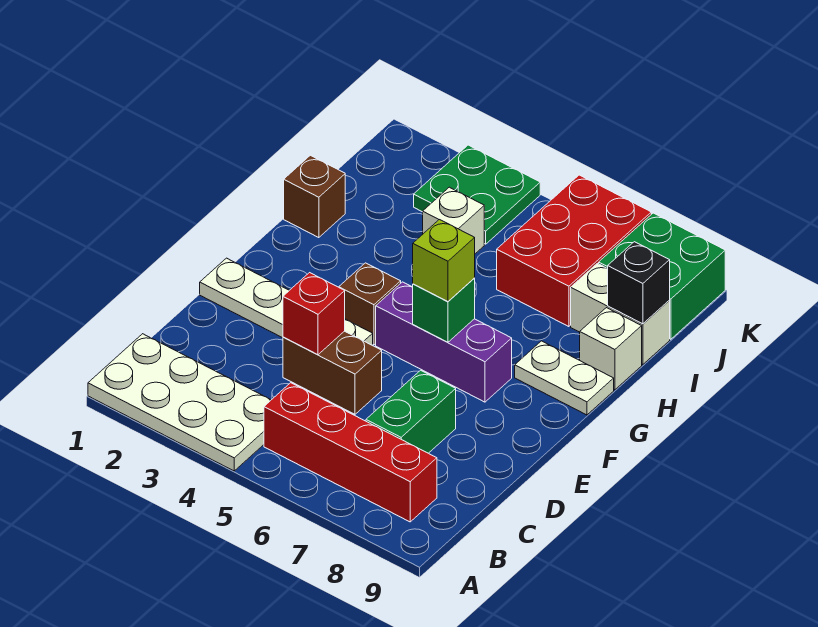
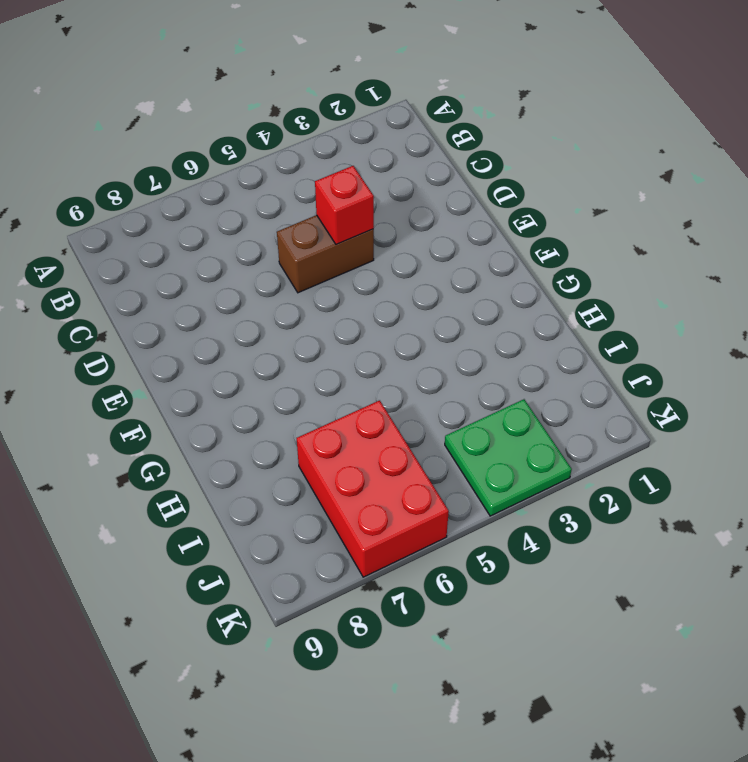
none -> white plate A1:B4 level 1
none -> red brick B5:B8 level 1
none -> green brick C7:D7 level 1

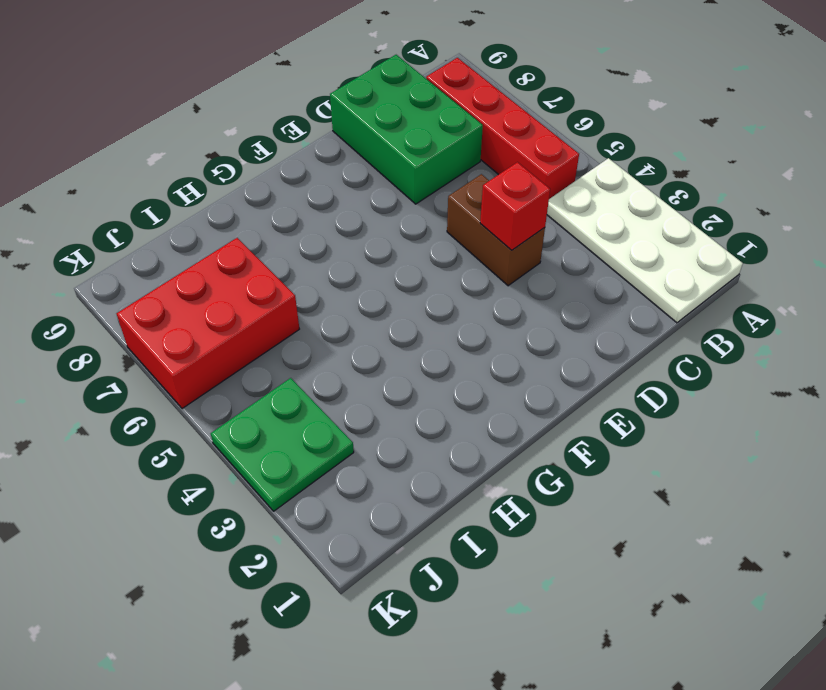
green brick C7:D9 level 1 -> green brick C7:D7 level 1
none -> white plate E1:E4 level 1
none -> brown brick F4 level 1
none -> purple brick F5:F7 level 1

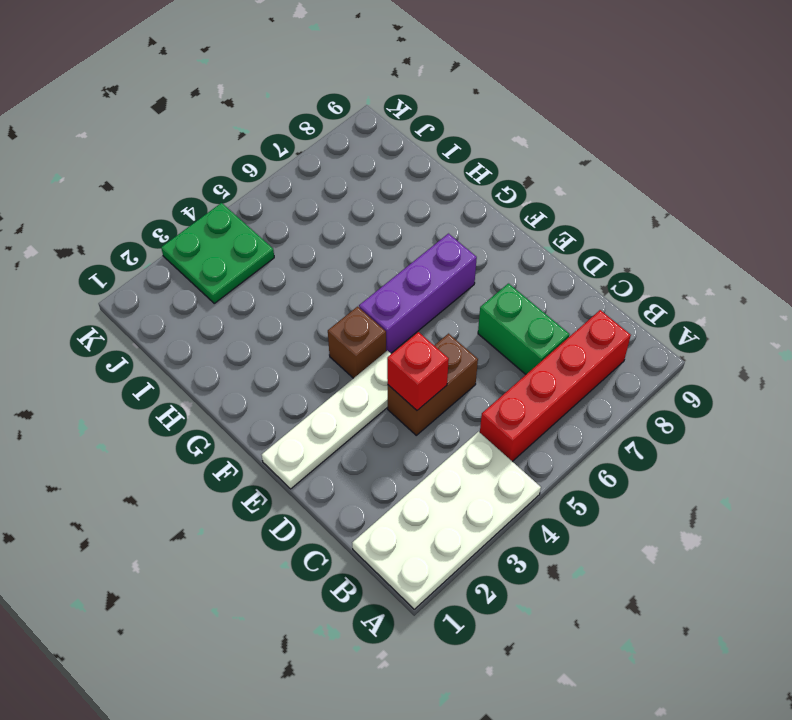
none -> white plate G8:G9 level 1
none -> brown brick H1 level 1
none -> white brick H9 level 1

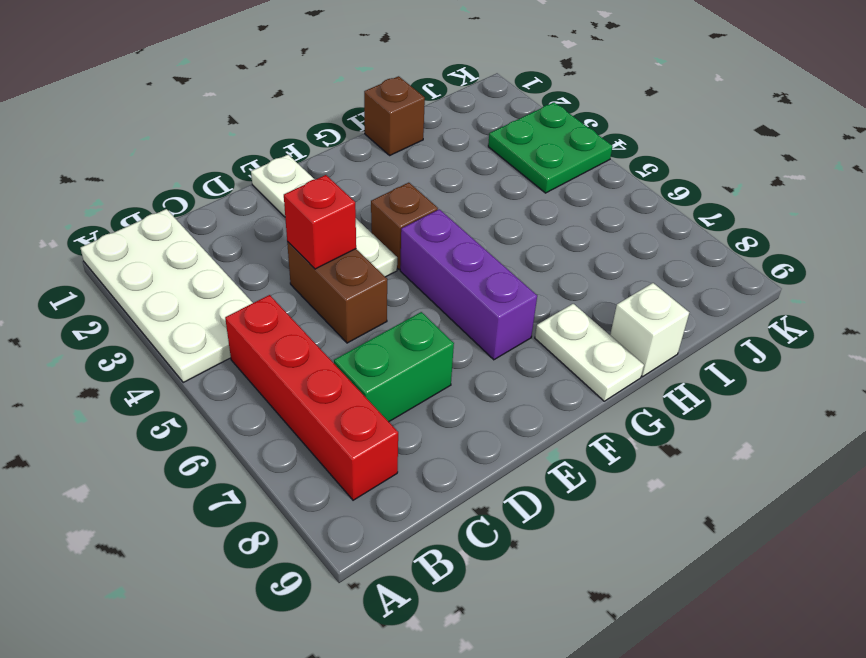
none -> white brick I4 level 1
none -> red brick I6:K7 level 1
none -> white brick I8:I9 level 1

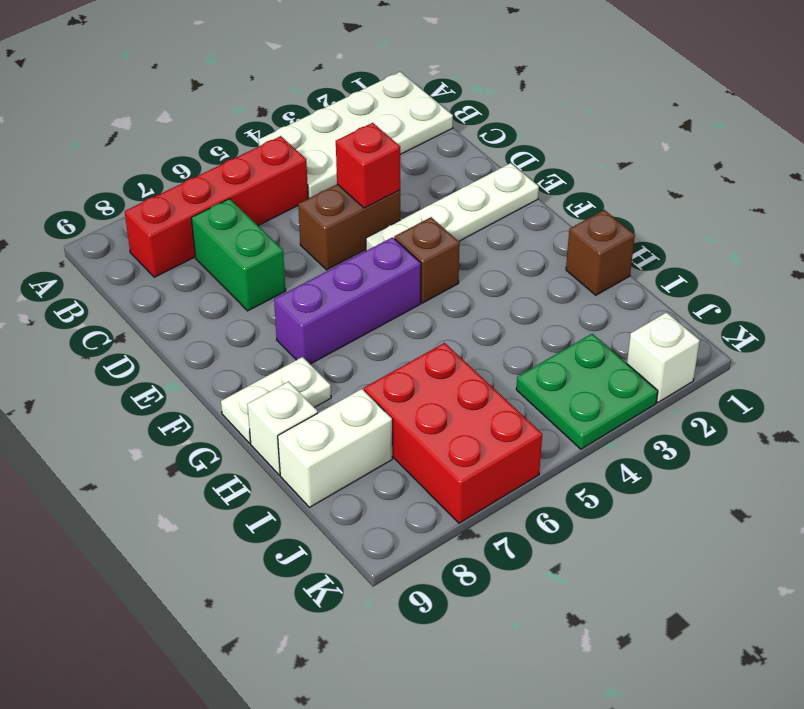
white brick K2 level 1 -> white brick I4 level 1
none -> green brick J8:K9 level 1
none -> green brick F6 level 2
none -> black brick I9 level 2

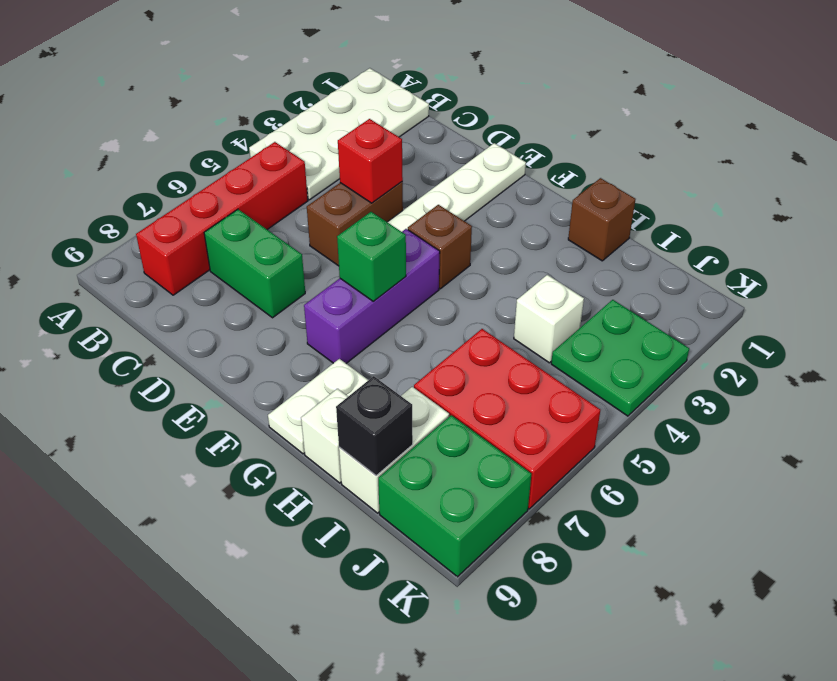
none -> lime brick F6 level 3

